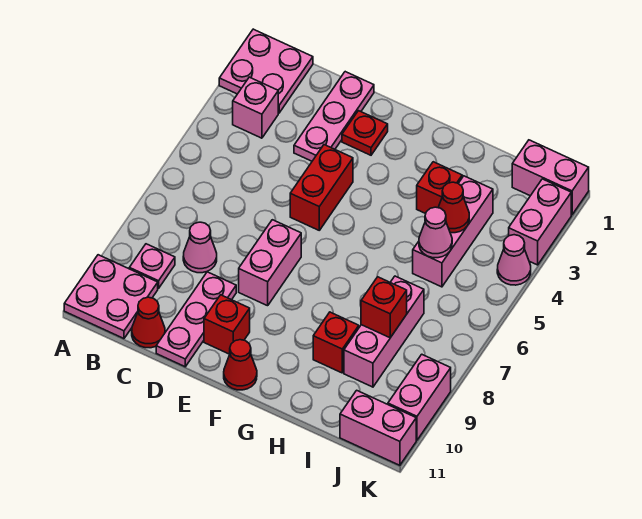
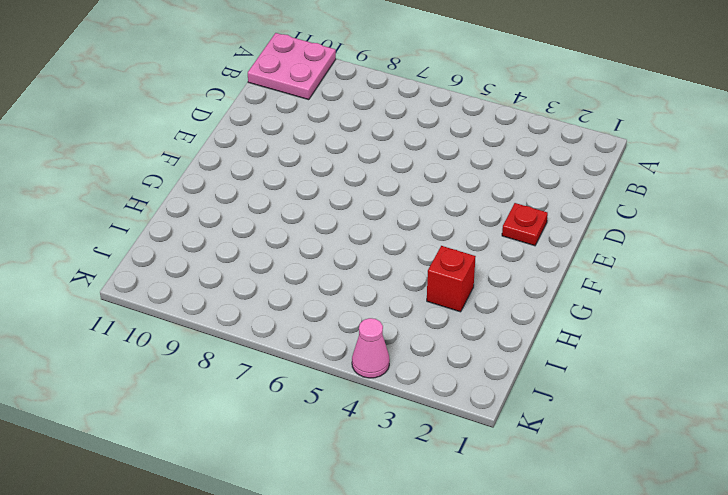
none -> pink plate A1:B2 level 1
none -> pink brick B3 level 1
none -> pink plate B9 level 1

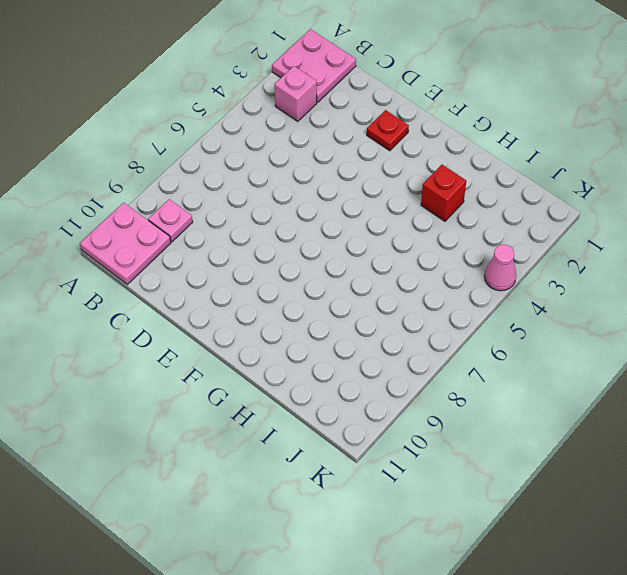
none -> pink cone C8 level 1
none -> red cone C11 level 1
none -> pink plate D1:D3 level 1

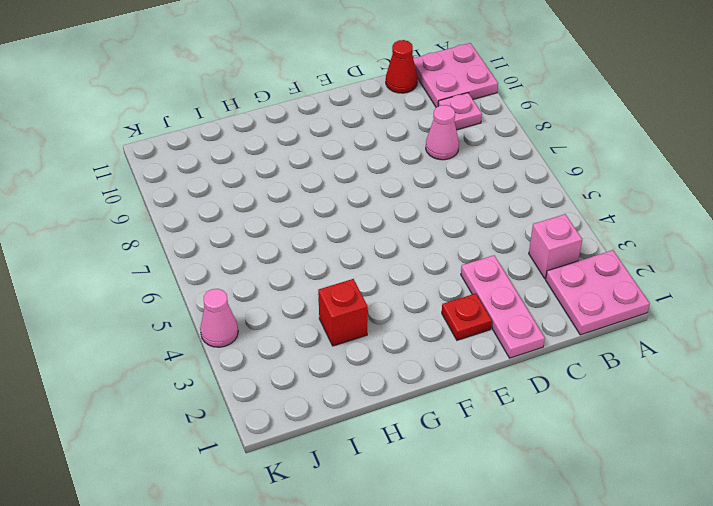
none -> pink plate D9:D11 level 1
none -> red brick E4:E5 level 1
none -> pink brick E7:E8 level 1

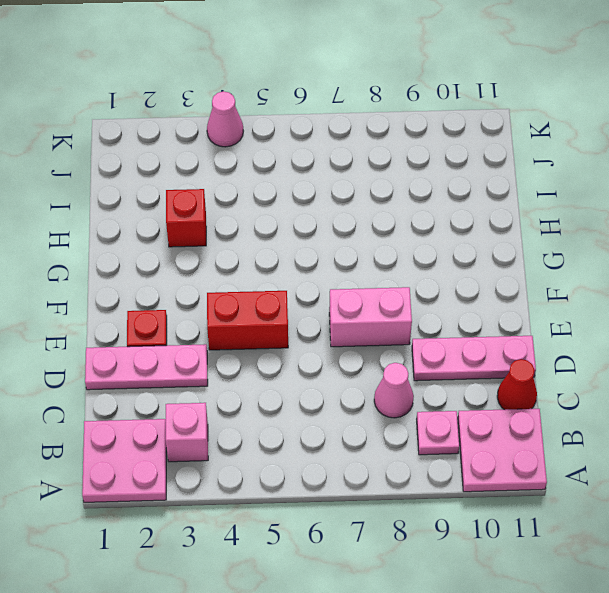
none -> red brick E10 level 1
none -> red cone F11 level 1
none -> red brick H9 level 1

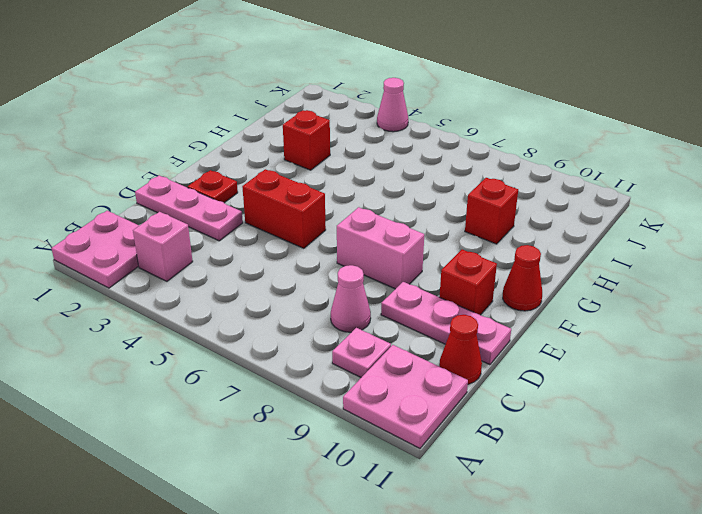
none -> pink brick I3:I5 level 1
none -> pink brick I7:I9 level 1
none -> pink brick J1:K1 level 1

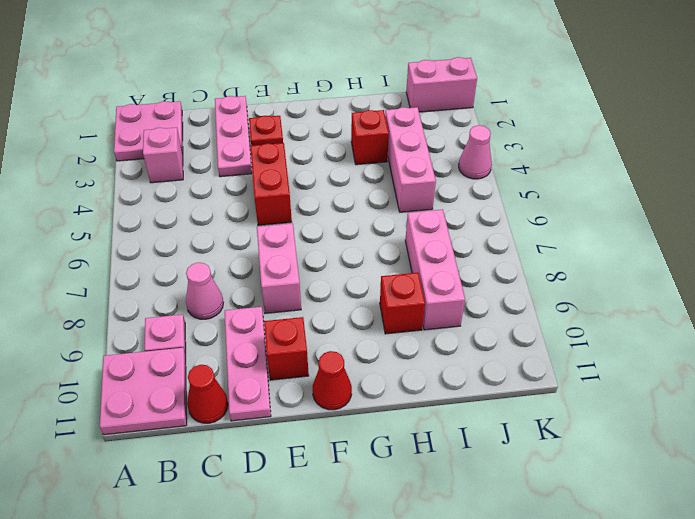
none -> pink brick J11:K11 level 1
none -> pink brick K2:K3 level 1
none -> pink brick K9:K10 level 1

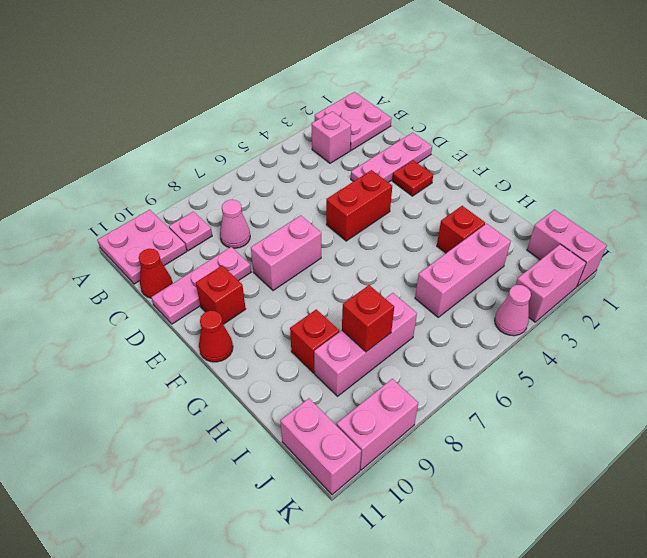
none -> red cone I4 level 2
none -> pink cone I5 level 2

